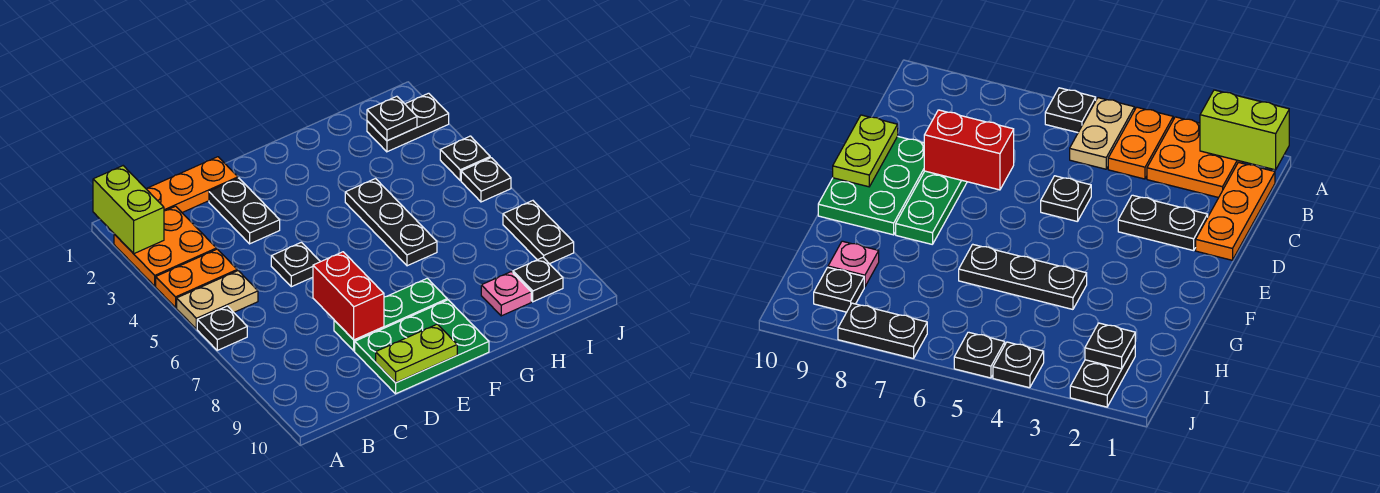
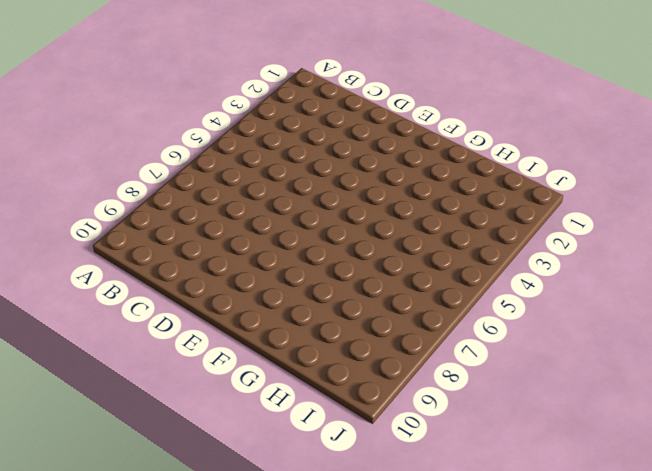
none -> orange plate A2:B3 level 1
none -> orange plate A4:B4 level 1
none -> tan plate A5:B5 level 1

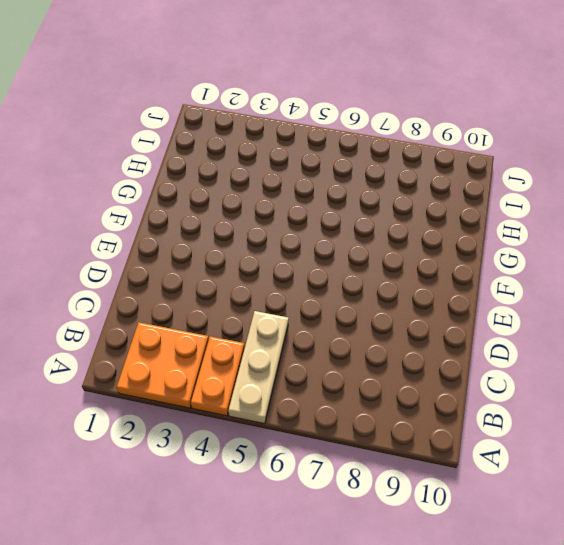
tan plate A5:C5 level 1 -> tan plate A5:B5 level 1
none -> black plate A6 level 1
none -> orange plate B1:D1 level 1
none -> black plate D2:D3 level 1

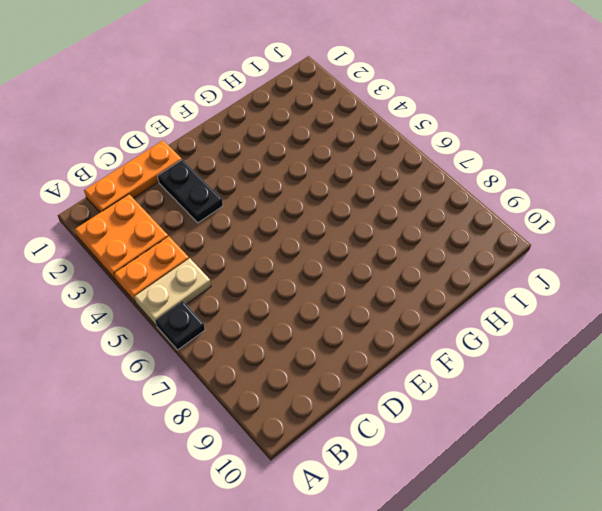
none -> black plate D5 level 1
none -> green plate D8:F8 level 1
none -> green plate D9:F10 level 1

